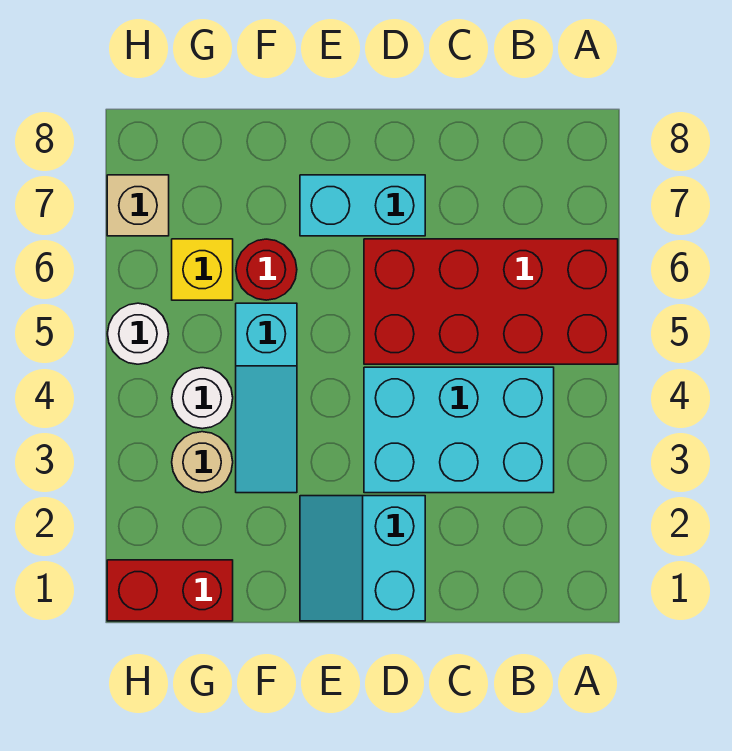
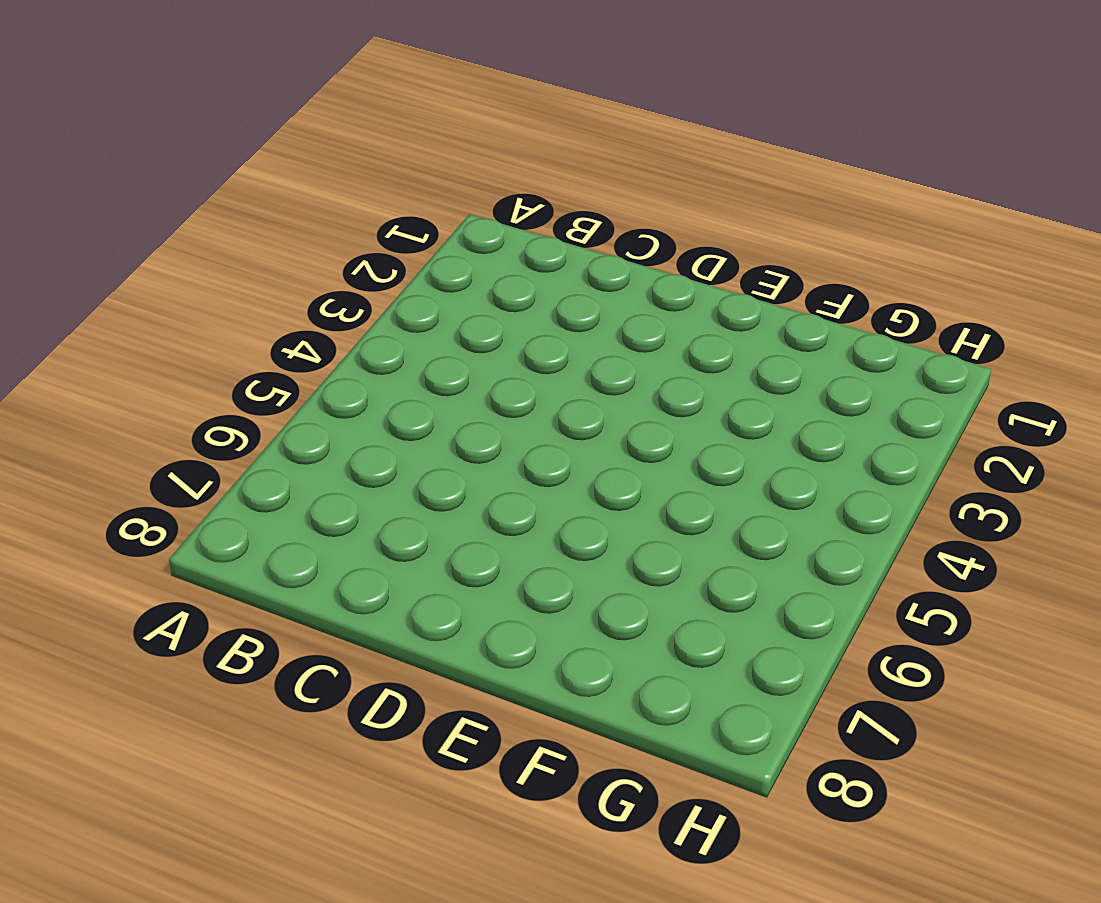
none -> red brick A5:D6 level 1
none -> cyan brick B3:D4 level 1
none -> cyan slope D1:E2 level 1 top D

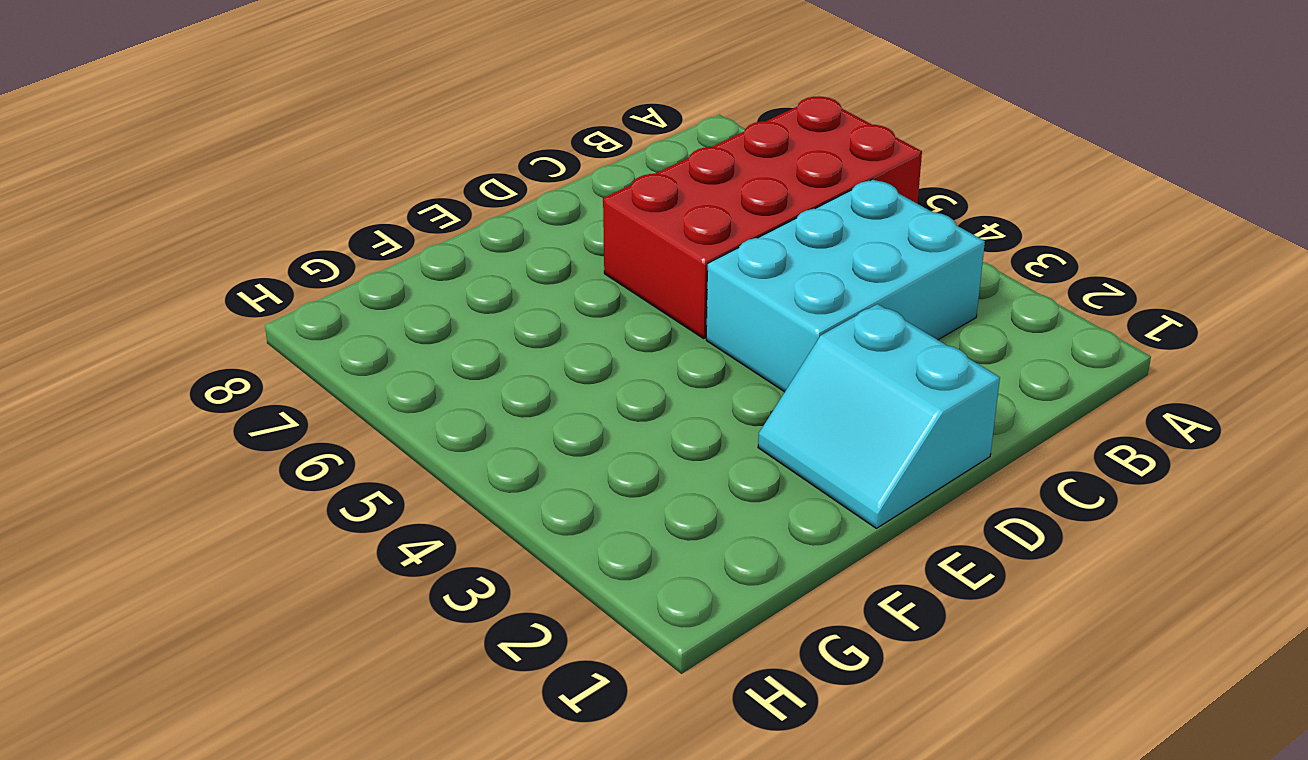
none -> cyan brick D7:E7 level 1
none -> cyan slope F3:F5 level 1 top 5
none -> red round brick F6 level 1

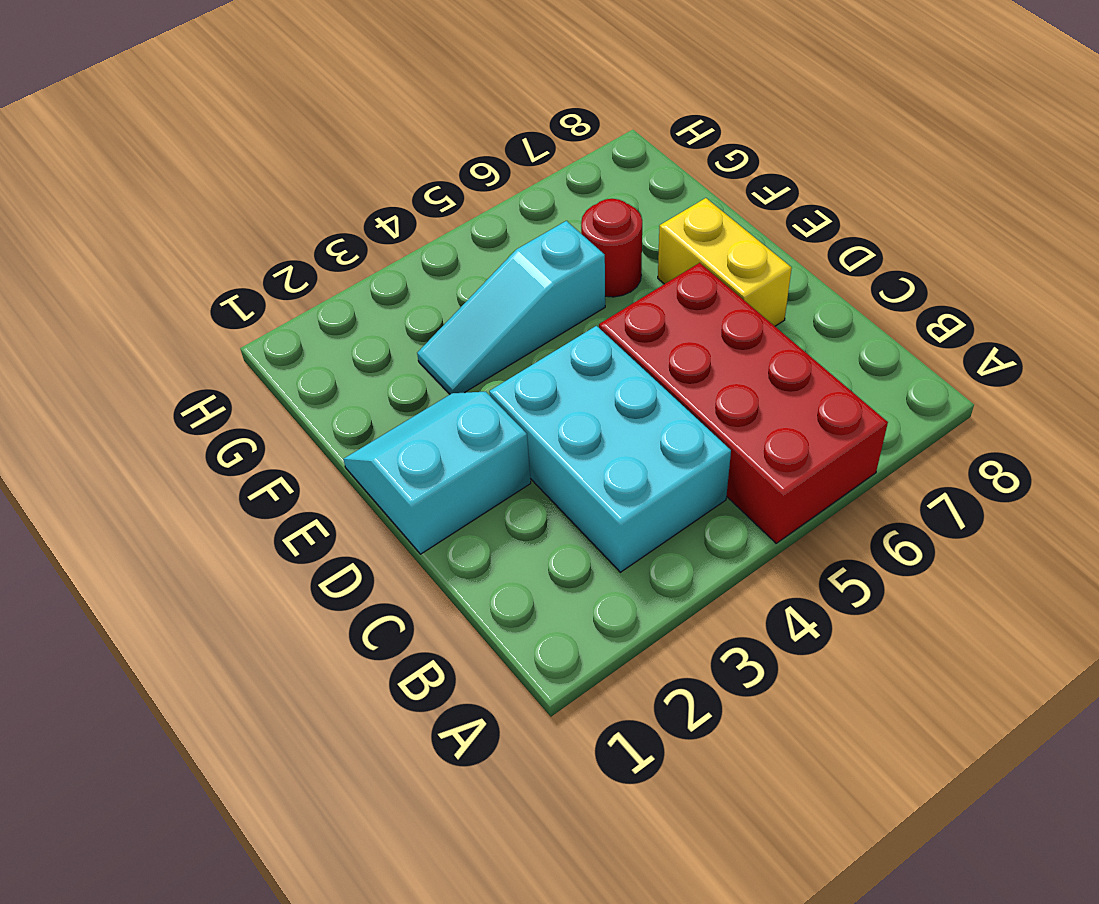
yellow brick D7:E7 level 1 -> cyan brick D7:E7 level 1
none -> red brick G1:H1 level 1
none -> tan round brick G3 level 1
none -> white round brick G4 level 1

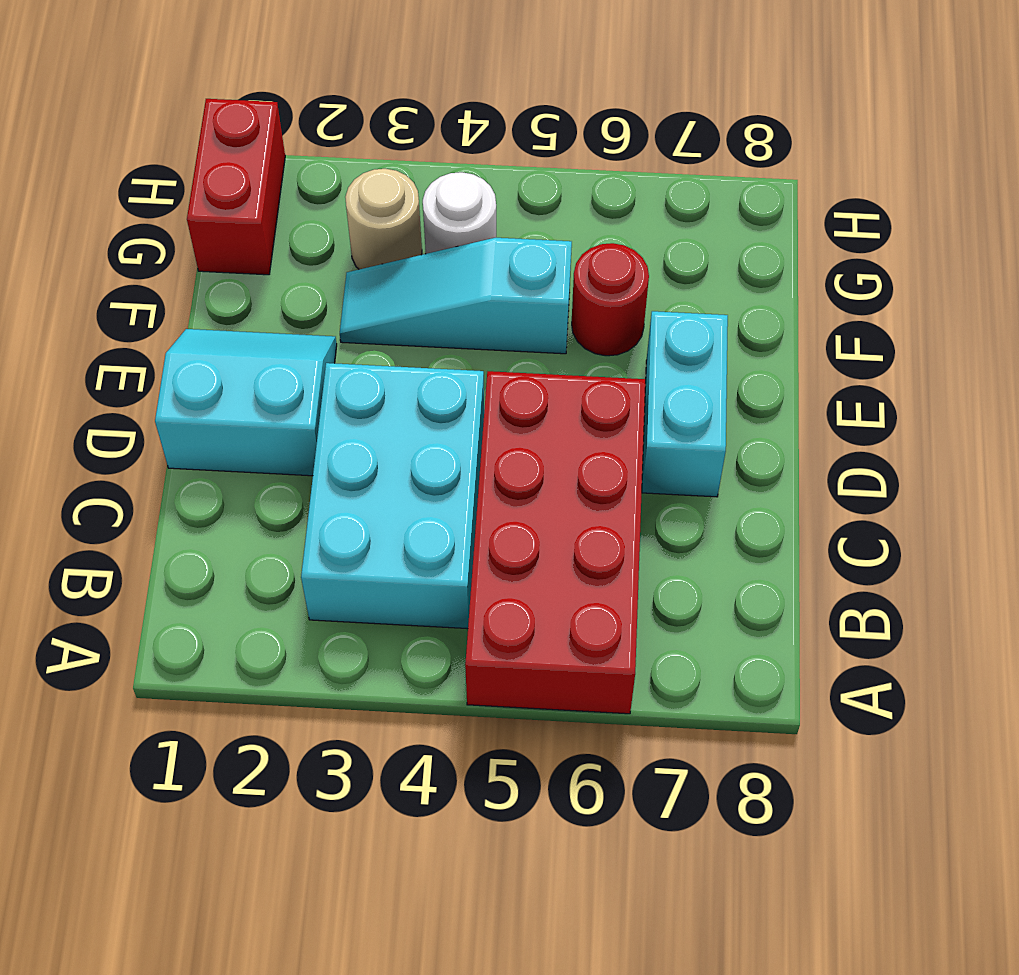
none -> yellow brick G6 level 1
none -> white round brick H5 level 1
none -> tan brick H7 level 1

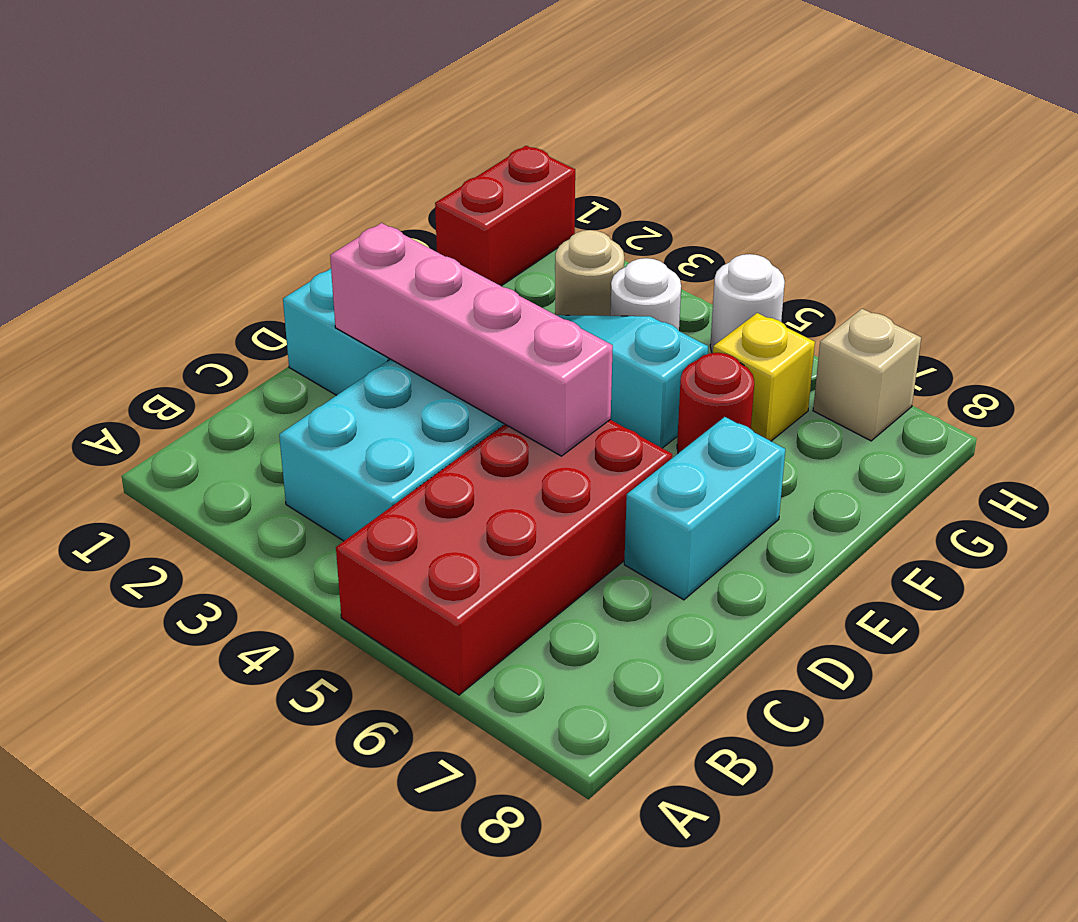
pink brick D2:D5 level 2 -> none

